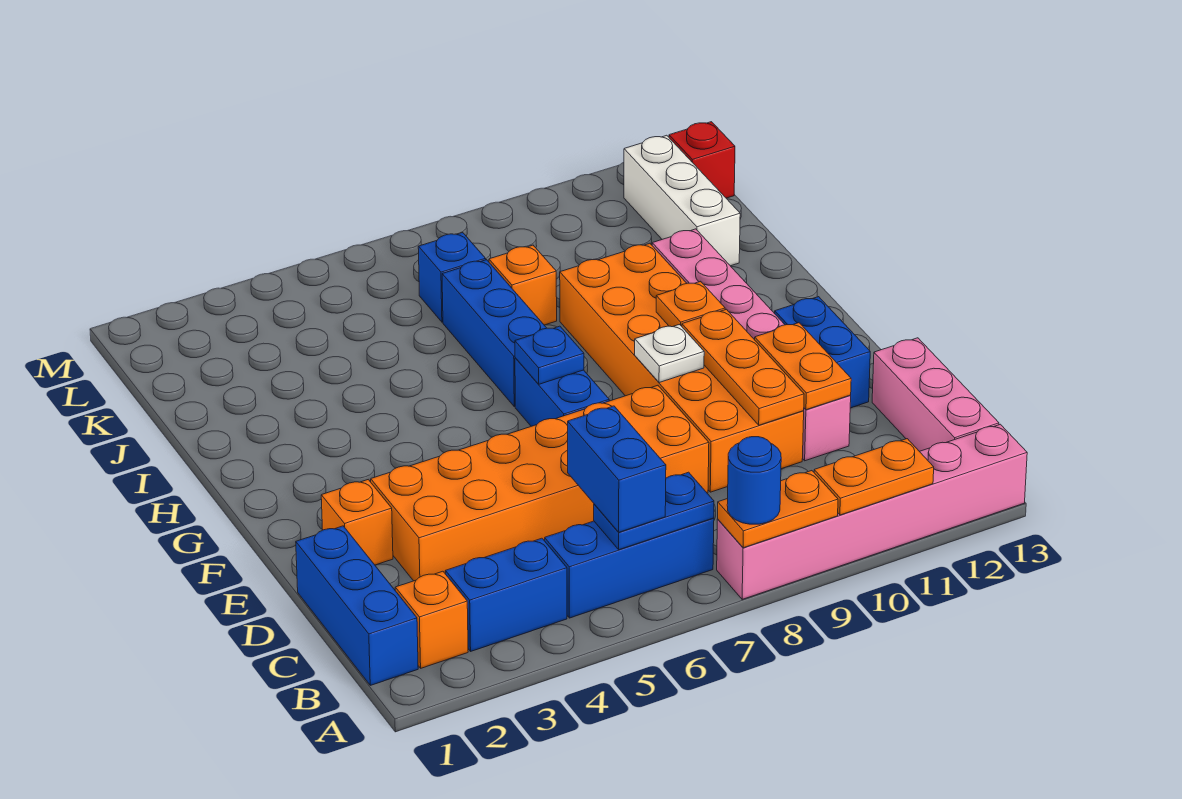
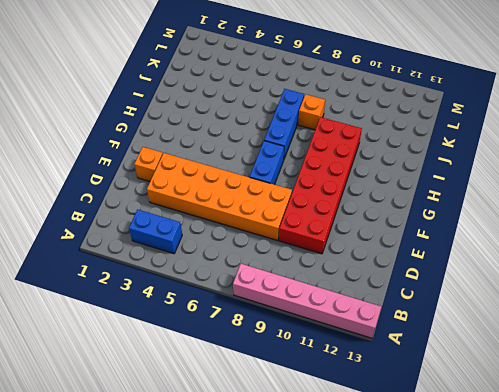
red brick D9:I10 level 1 -> orange brick D9:I10 level 1
none -> blue brick B1:D1 level 1
none -> orange brick B2 level 1
none -> blue brick B5:B7 level 1

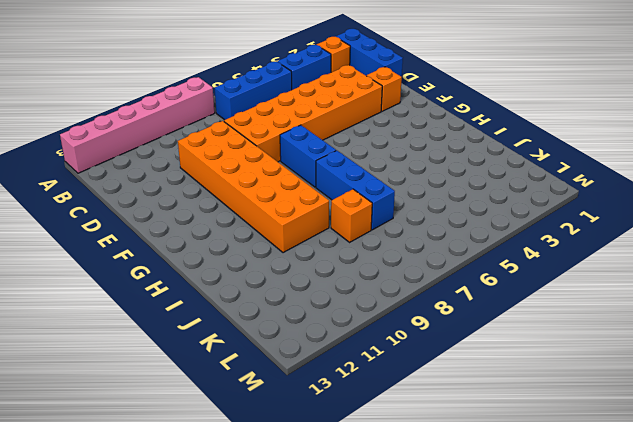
none -> pink brick B13:D13 level 1
none -> pink brick D11:I11 level 1
none -> blue brick E12:F12 level 1

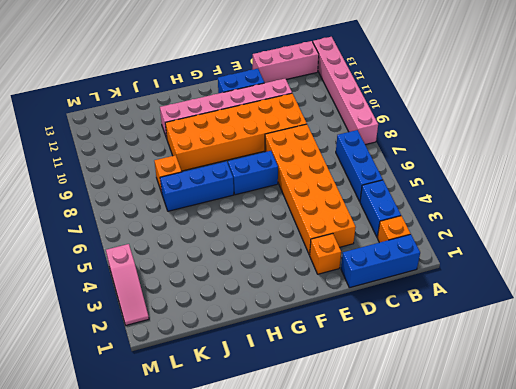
pink slope M2:M4 level 1 top 4 -> none
none -> white brick J12:L12 level 1
none -> blue brick K7 level 1
none -> red brick L13 level 1

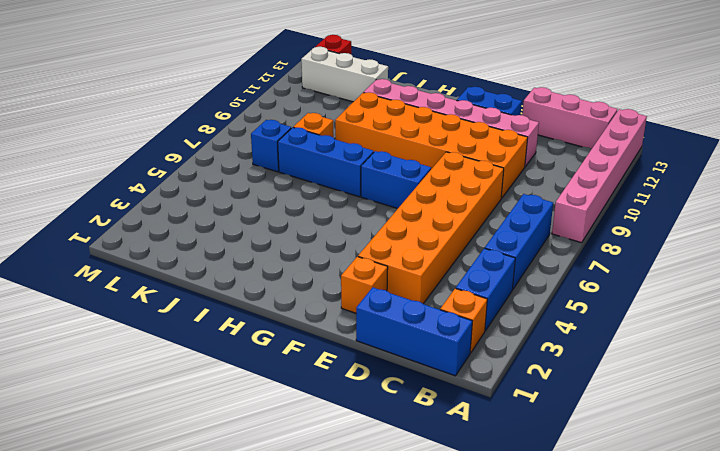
none -> orange plate A8:A9 level 2
none -> orange plate A10:A11 level 2
none -> blue plate B6:B7 level 2

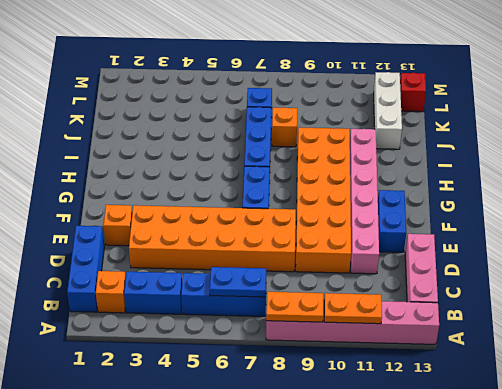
none -> orange plate D10:F10 level 2
none -> orange plate D11:E11 level 2
none -> white plate F9 level 2

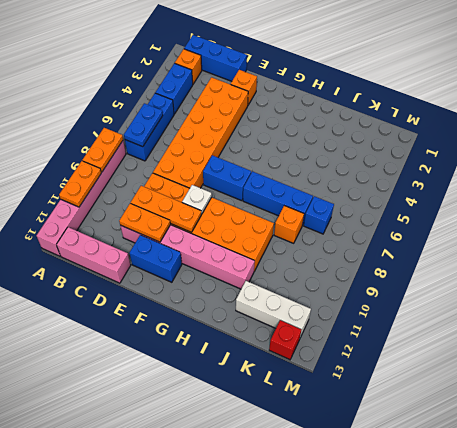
none -> blue plate G7 level 2
none -> orange plate G10 level 2
none -> blue round brick A8 level 3

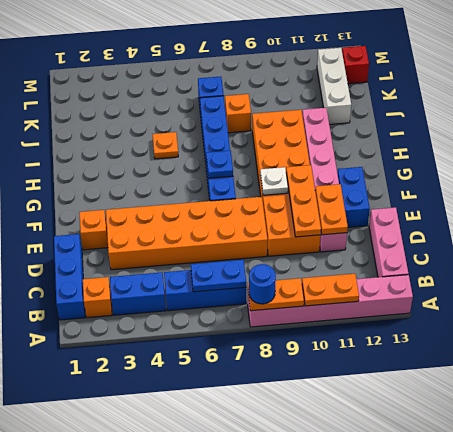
orange plate I5 level 1 -> orange plate G10 level 2
none -> blue brick B6:C6 level 3

